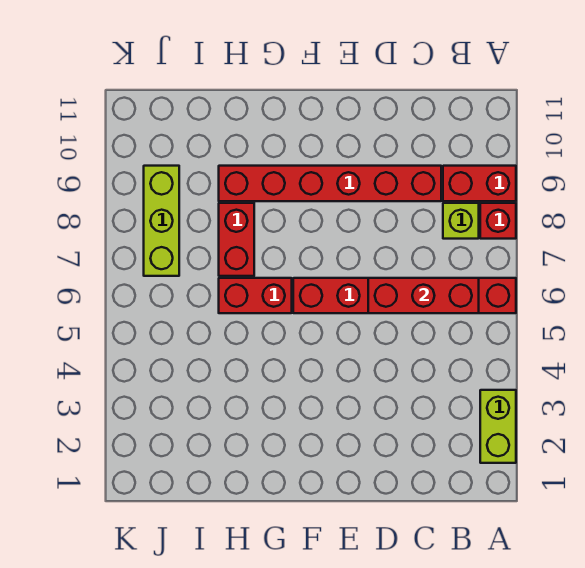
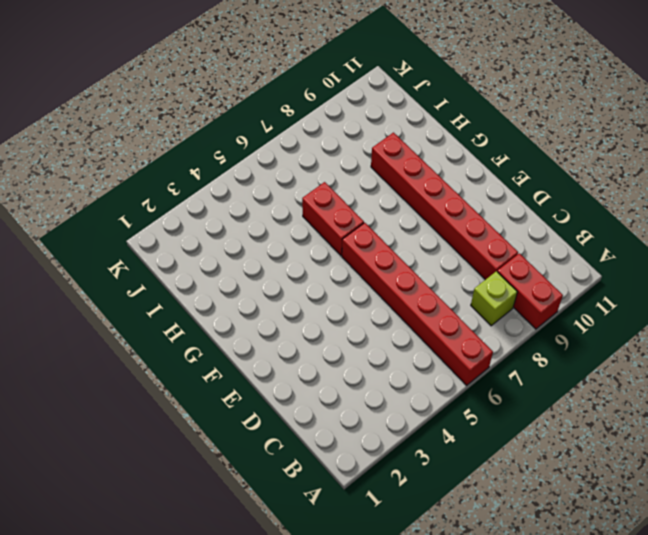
none -> lime brick A2:A3 level 1
none -> red brick A8 level 1

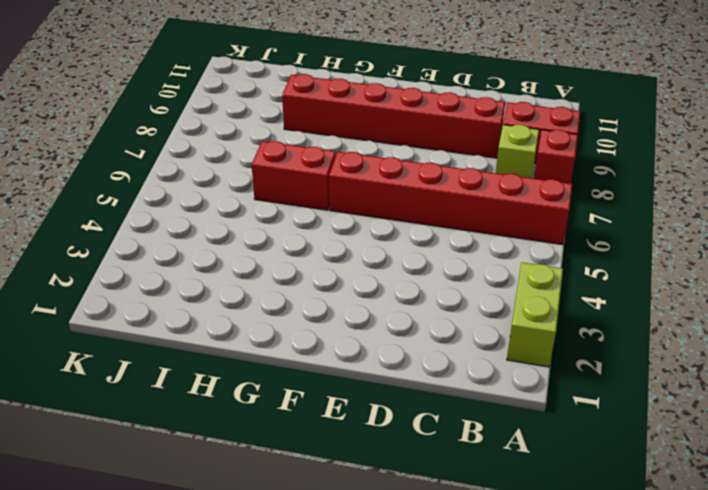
none -> red brick H7:H8 level 1
none -> lime brick J7:J9 level 1

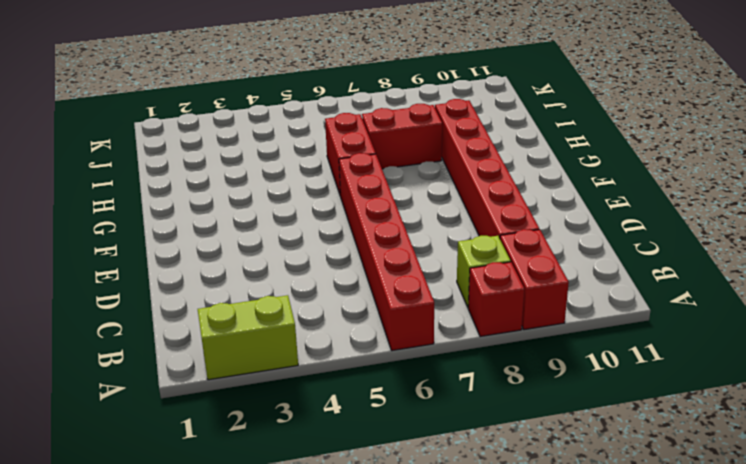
none -> lime brick J7:J9 level 1
none -> red brick B6:D6 level 2

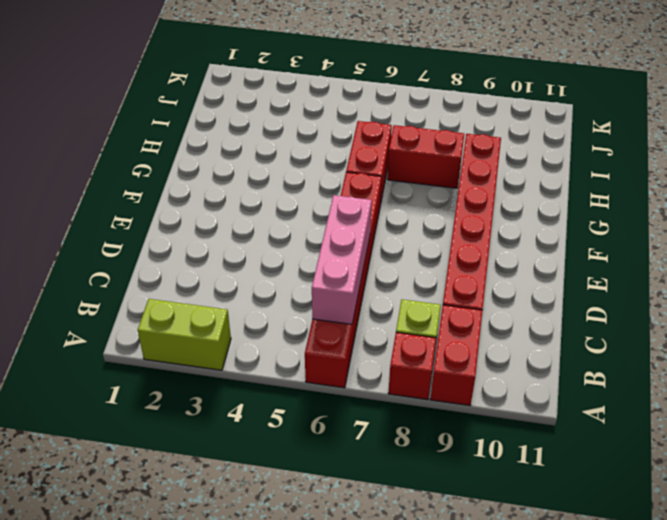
pink brick B6:D6 level 2 -> red brick B6:D6 level 2
none -> lime brick J7:J9 level 1

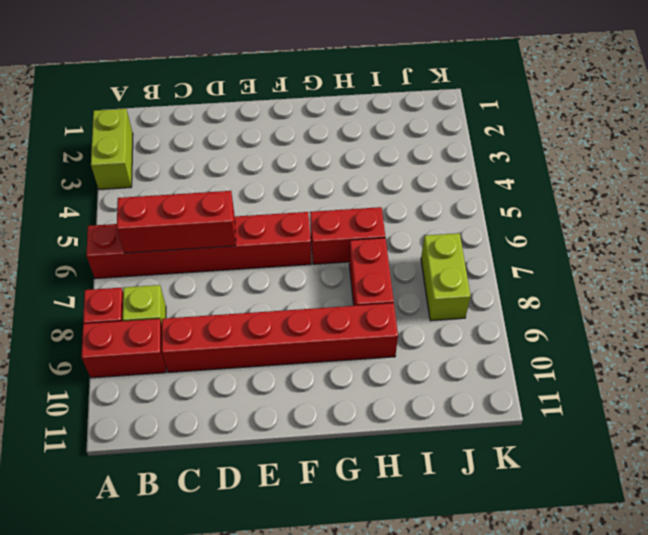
lime brick J7:J8 level 1 -> lime brick J7:J9 level 1

